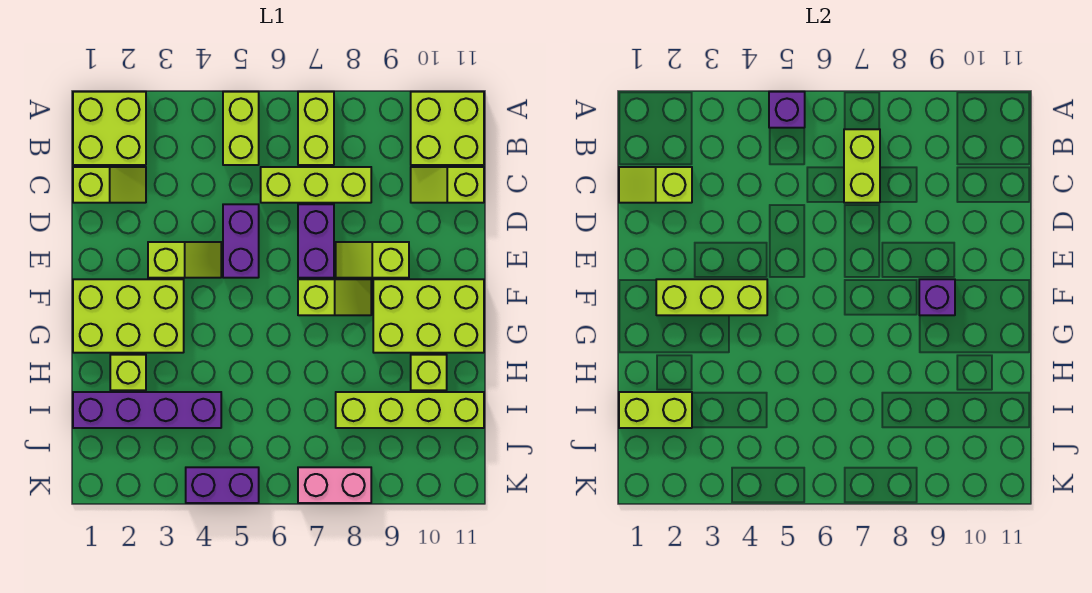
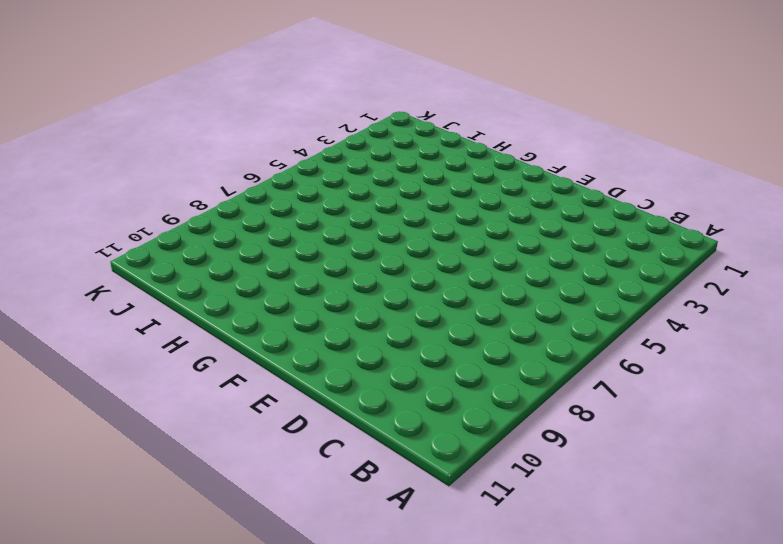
none -> lime brick A1:B2 level 1
none -> lime brick A5:B5 level 1
none -> lime brick A7:B7 level 1

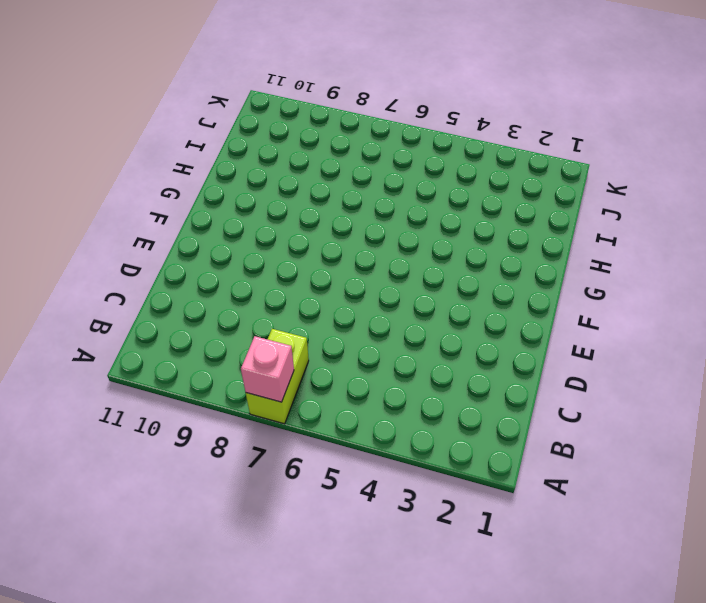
pink brick A7 level 2 -> none
none -> lime brick A1:B2 level 1
none -> lime brick A5:B5 level 1
none -> lime brick A10:B11 level 1

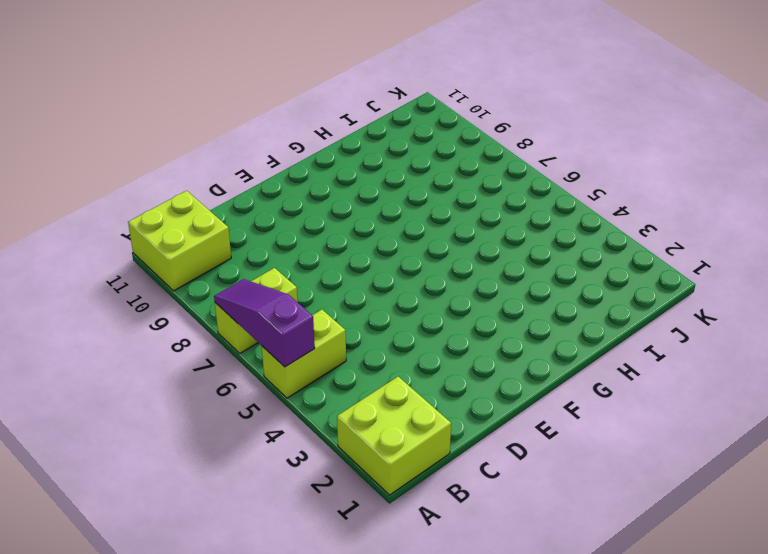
purple slope A5:A7 level 2 top 5 -> purple brick A5 level 2
none -> lime slope C1:C2 level 1 top 1
none -> lime brick C6:C8 level 1
none -> lime slope C10:C11 level 1 top 11

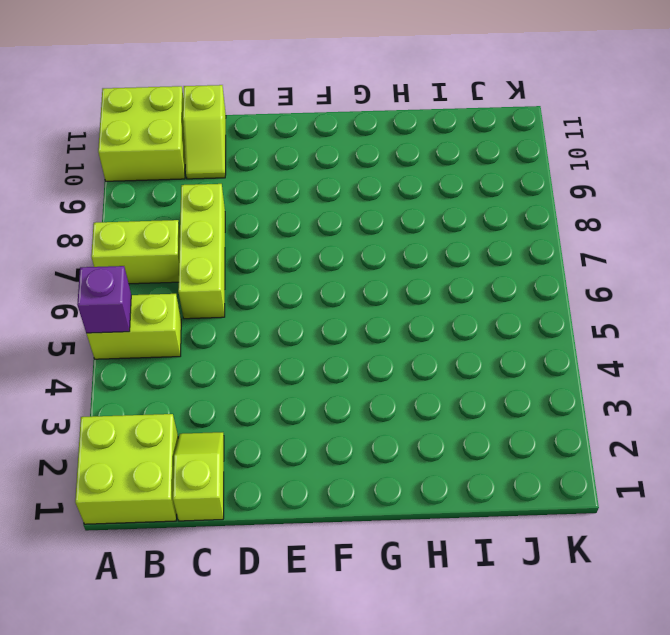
none -> purple brick D5:E5 level 1
none -> purple brick D7:E7 level 1
none -> lime slope E3:E4 level 1 top 3

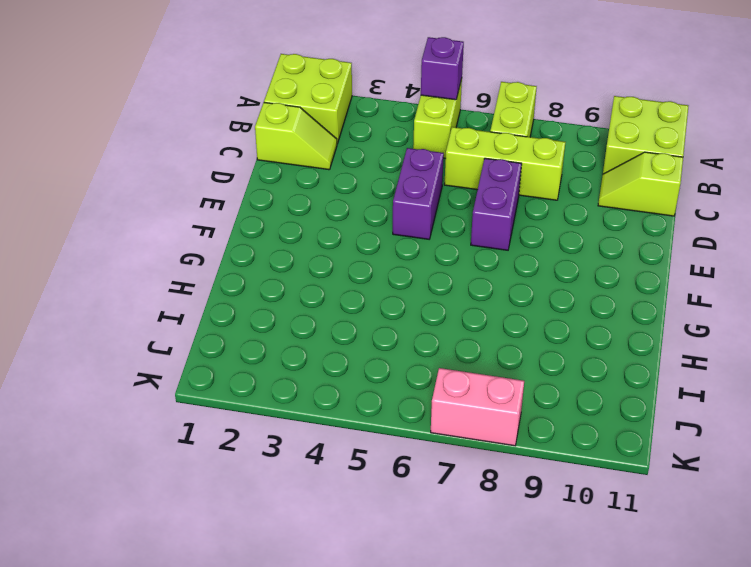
none -> lime slope E3:E4 level 1 top 3
none -> lime slope E8:E9 level 1 top 9
none -> lime brick F1:G3 level 1

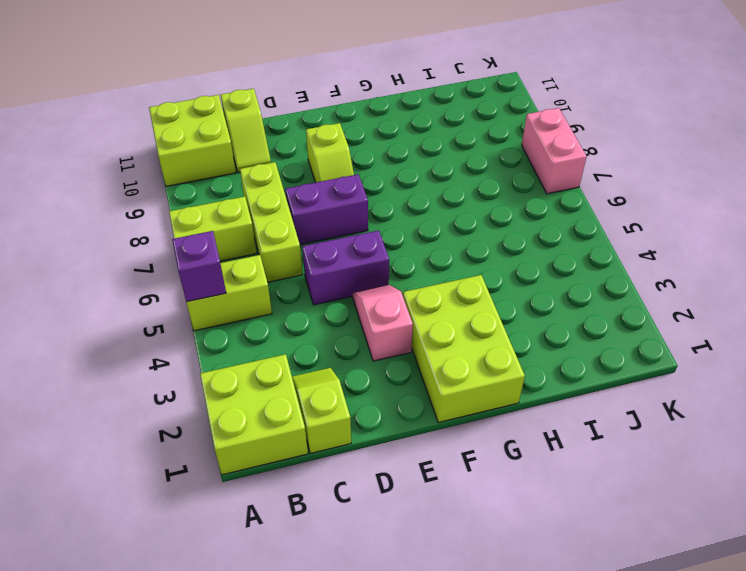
pink slope E3:E4 level 1 top 3 -> lime slope E3:E4 level 1 top 3
none -> lime slope F7:F8 level 1 top 7
none -> lime brick F9:G11 level 1
none -> lime brick H2 level 1

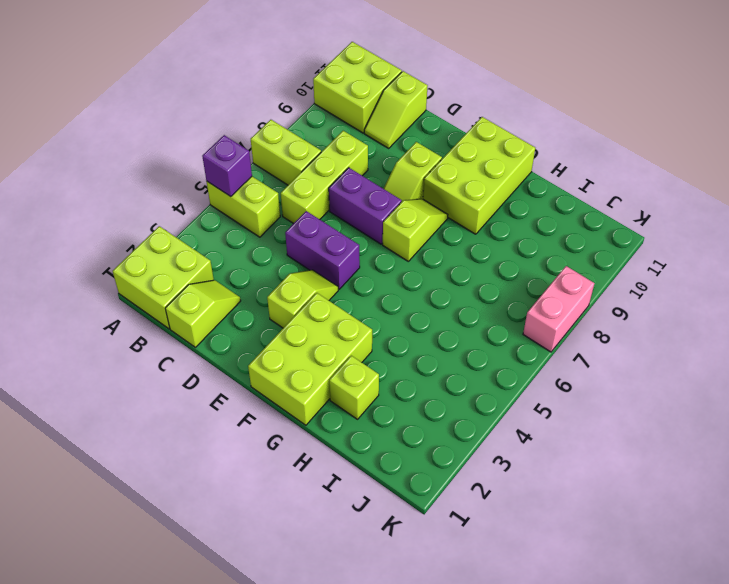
none -> lime brick H10 level 1
none -> purple brick I1:I4 level 1
none -> lime brick I8:I11 level 1

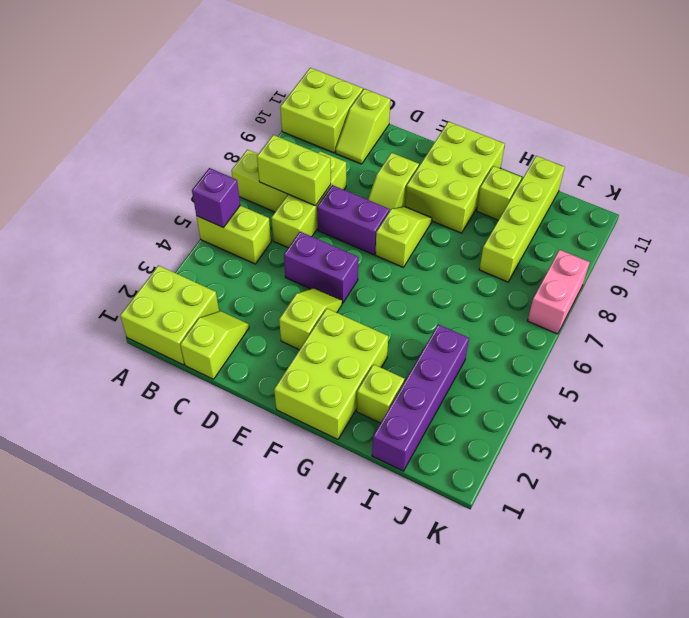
none -> purple brick K4:K5 level 1
none -> lime slope C1:C2 level 2 top 2
none -> lime brick F2:F4 level 2

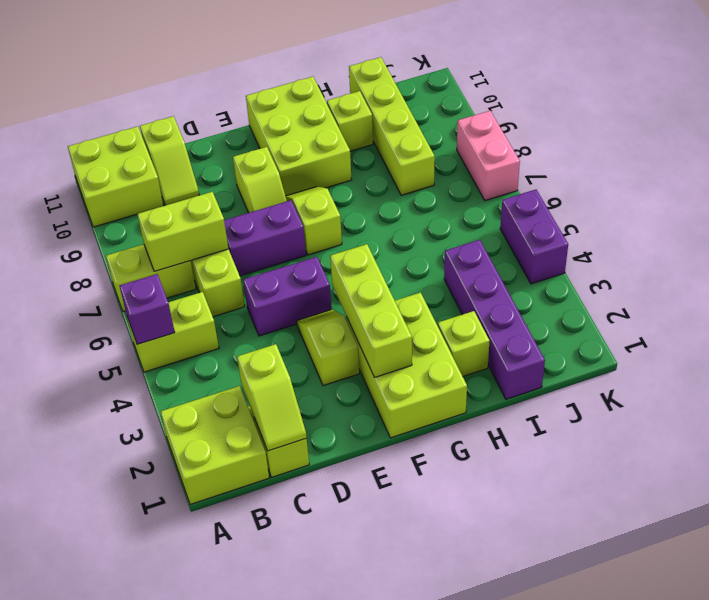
none -> purple brick F9 level 2
none -> lime brick I1:I2 level 2

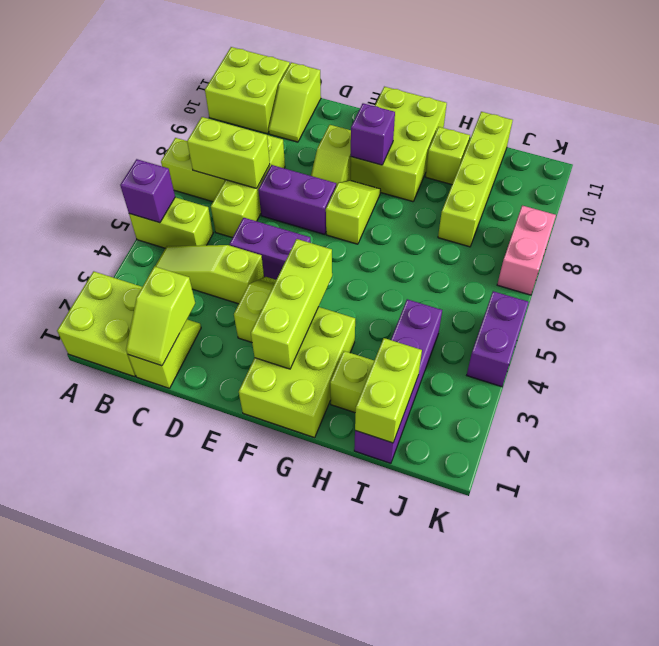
lime slope B4:D4 level 1 top D -> none

